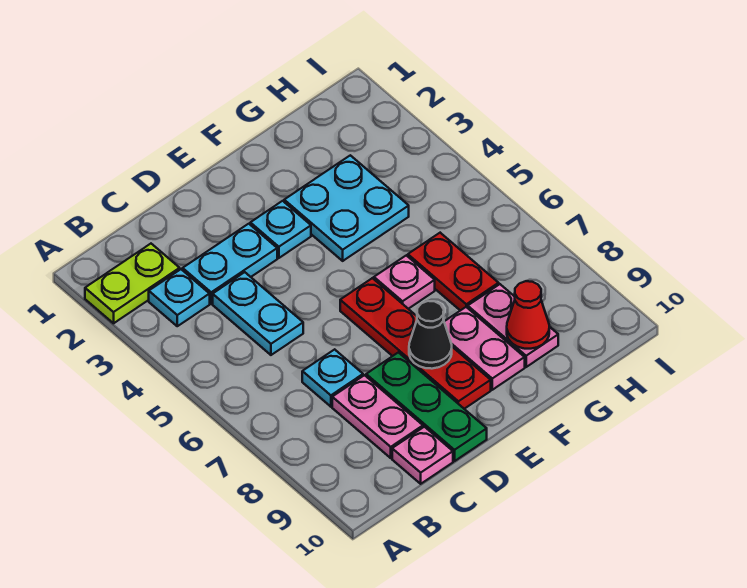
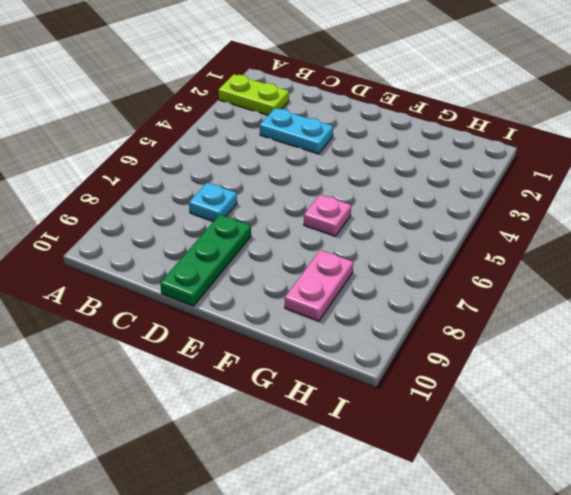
none -> cyan plate B3 level 1
none -> cyan plate C4:C5 level 1
none -> pink plate C8:C9 level 1

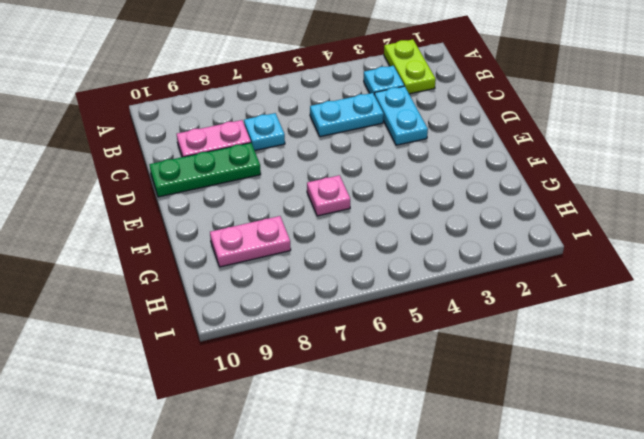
none -> pink plate C10 level 1
none -> cyan plate E3 level 1
none -> red plate E6:E9 level 1

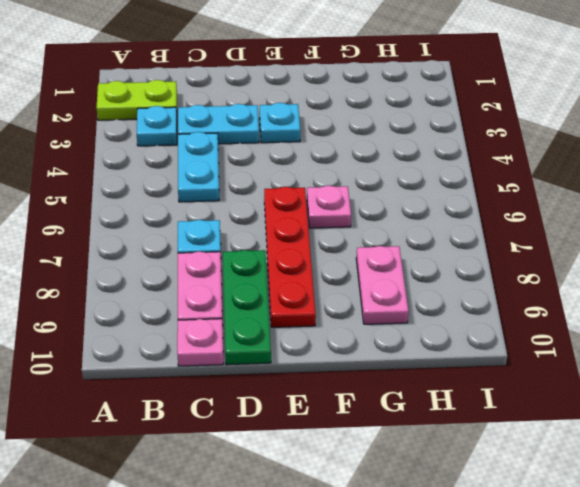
none -> cyan plate F3:G4 level 1
none -> pink plate F8:F9 level 1
none -> red plate G6:G7 level 1

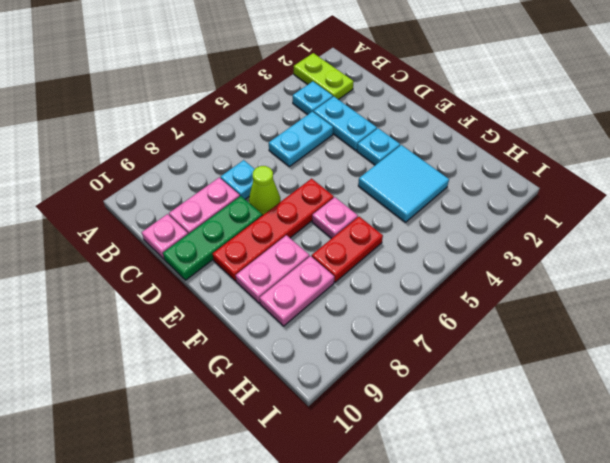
lime cone D7 level 1 -> none
cyan tile F3:G4 level 1 -> cyan plate F3:G4 level 1
none -> black cone E8 level 2
none -> red cone G9 level 2

